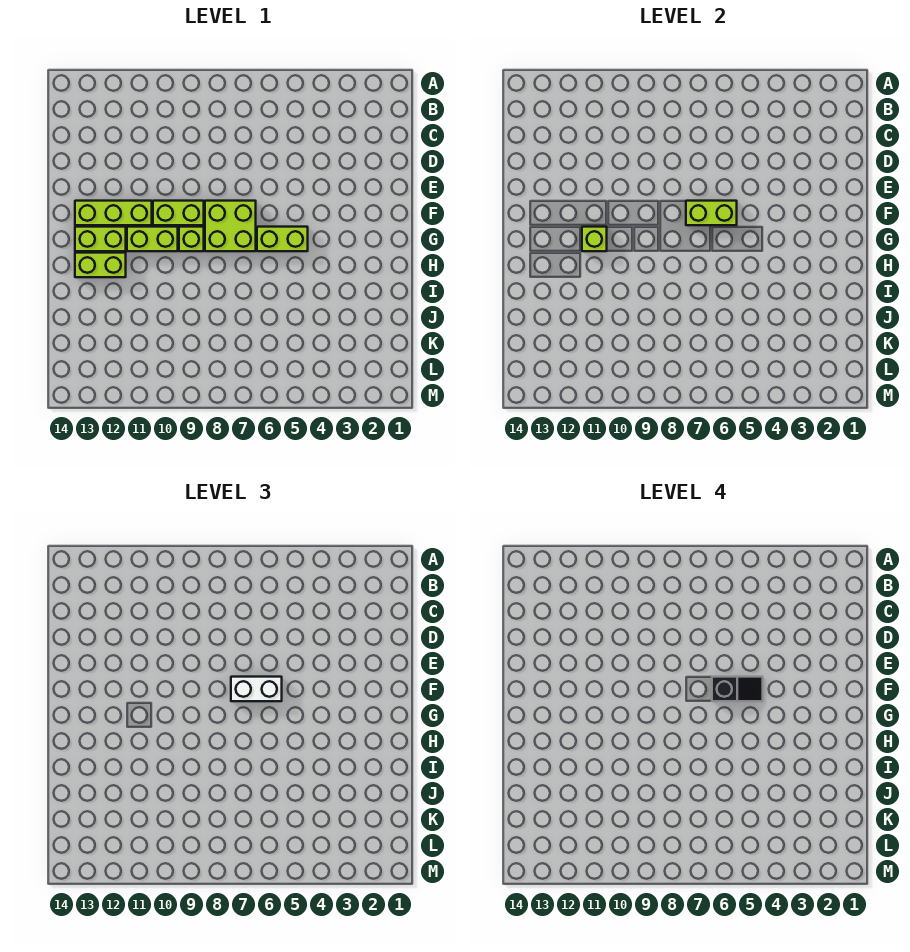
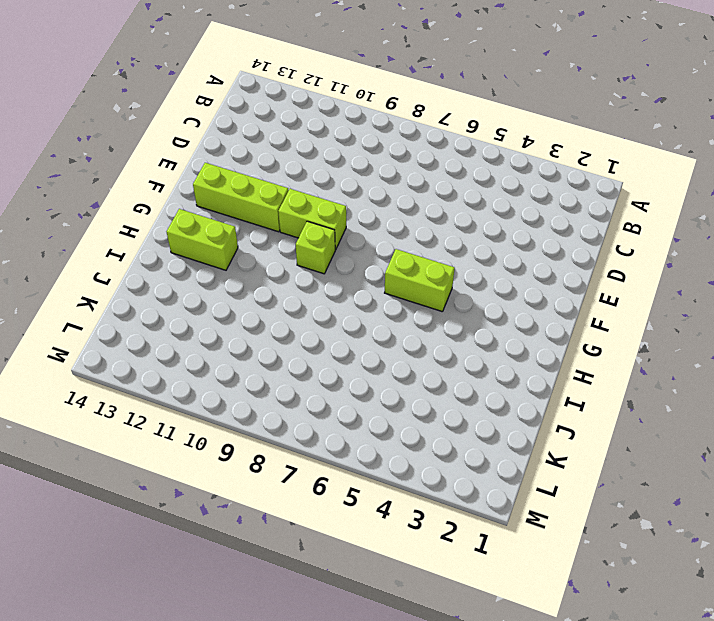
none -> lime brick F7:G8 level 1
none -> lime brick G10:G11 level 1
none -> lime brick G12:G13 level 1

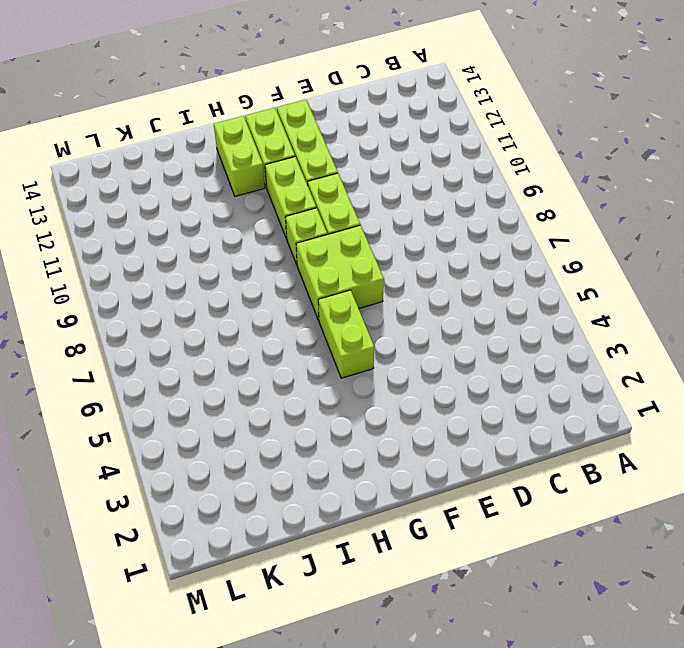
none -> lime brick F6:F7 level 2
none -> lime brick G11 level 2
none -> white brick F6:F7 level 3

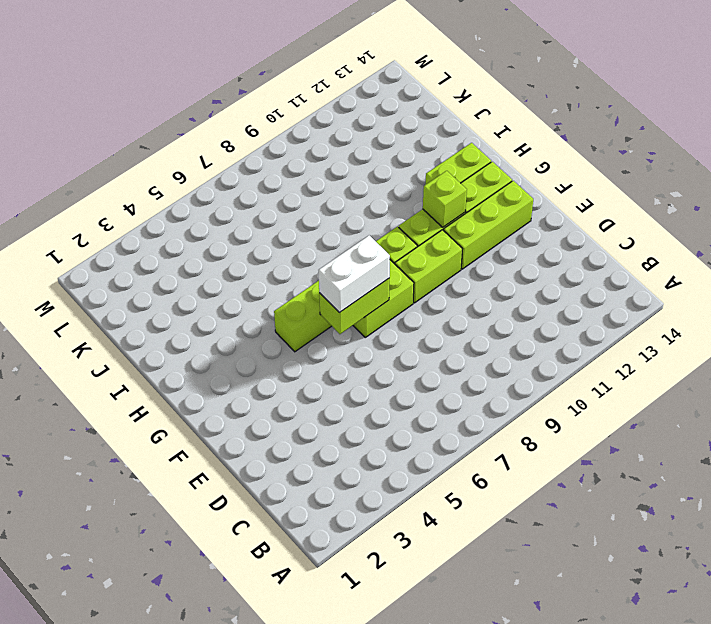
none -> black slope F5:F6 level 4 top 6

